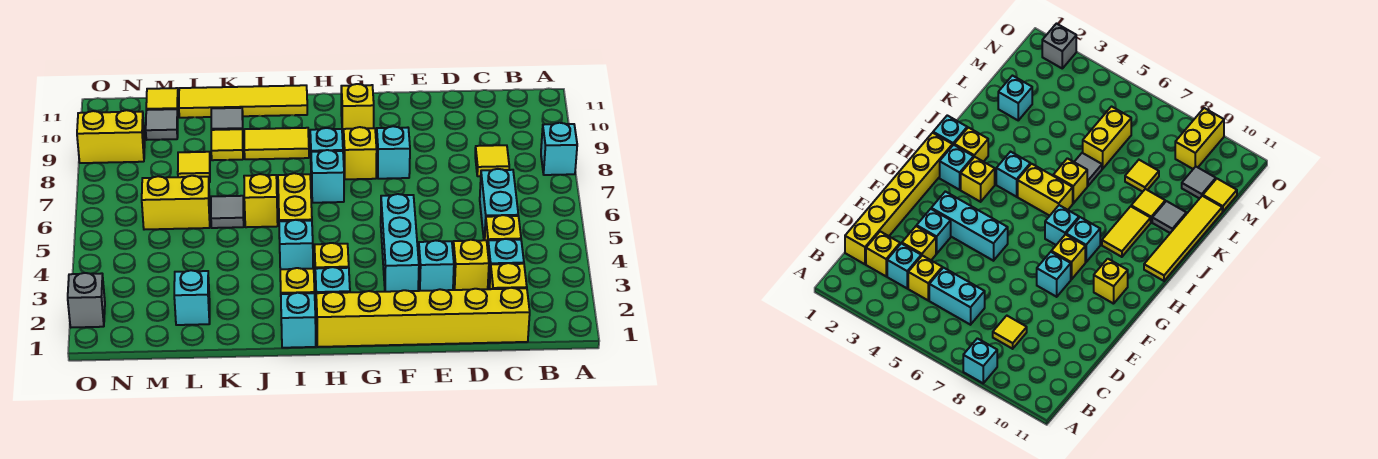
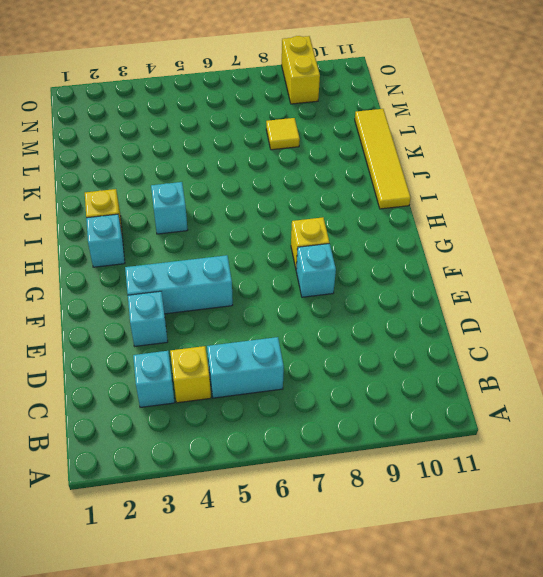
none -> cyan brick A8 level 1
none -> yellow brick C1:H1 level 1
none -> yellow brick C2 level 1
none -> yellow tile C8 level 1

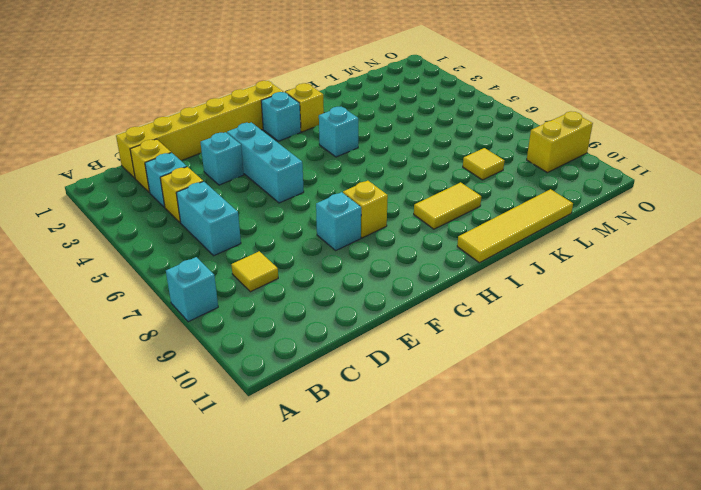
none -> yellow brick D3 level 1
none -> yellow brick G10 level 1
none -> yellow brick H3 level 1
none -> cyan brick H7 level 1

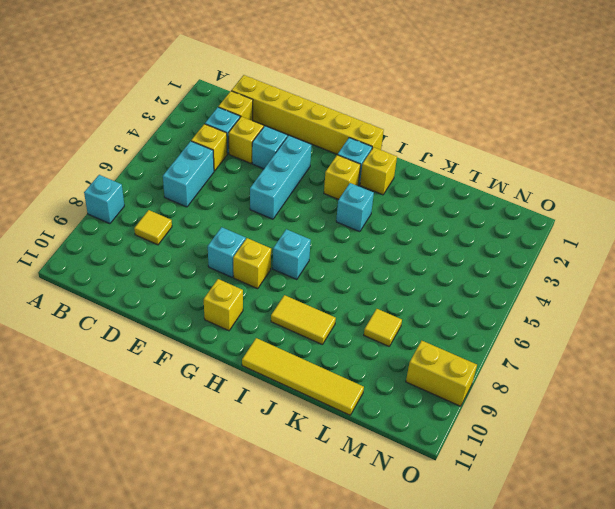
none -> cyan brick H8 level 1
none -> cyan brick I1 level 1
none -> yellow brick I5:I6 level 1
none -> yellow brick J6 level 1

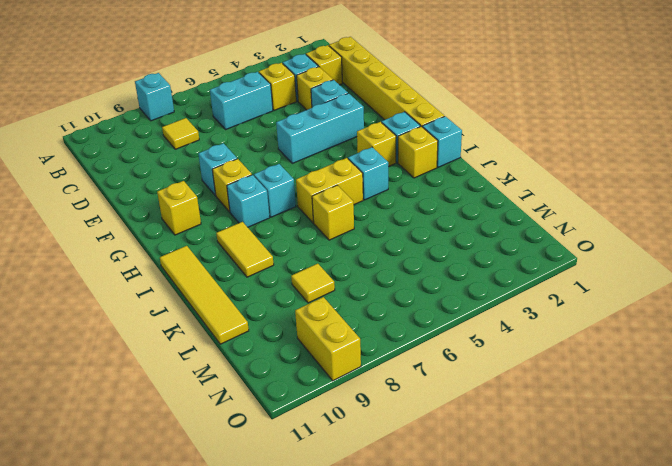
none -> grey tile K6 level 1
none -> yellow tile K9 level 1
none -> grey tile K10 level 1
none -> cyan brick L2 level 1

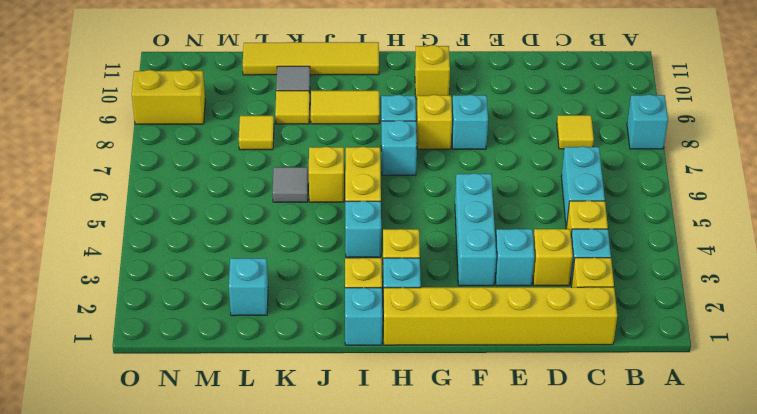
none -> yellow brick L6:M6 level 1
none -> grey tile M10 level 1
none -> yellow tile M11 level 1
none -> grey brick O2 level 1

